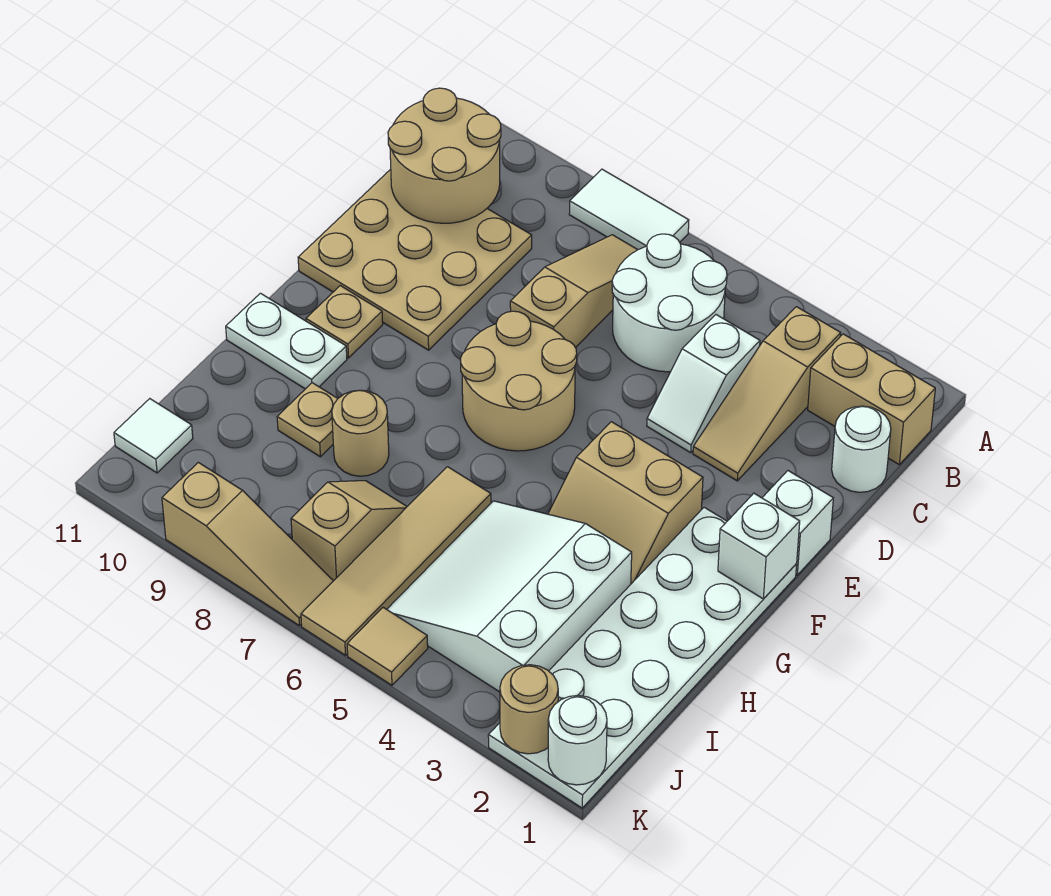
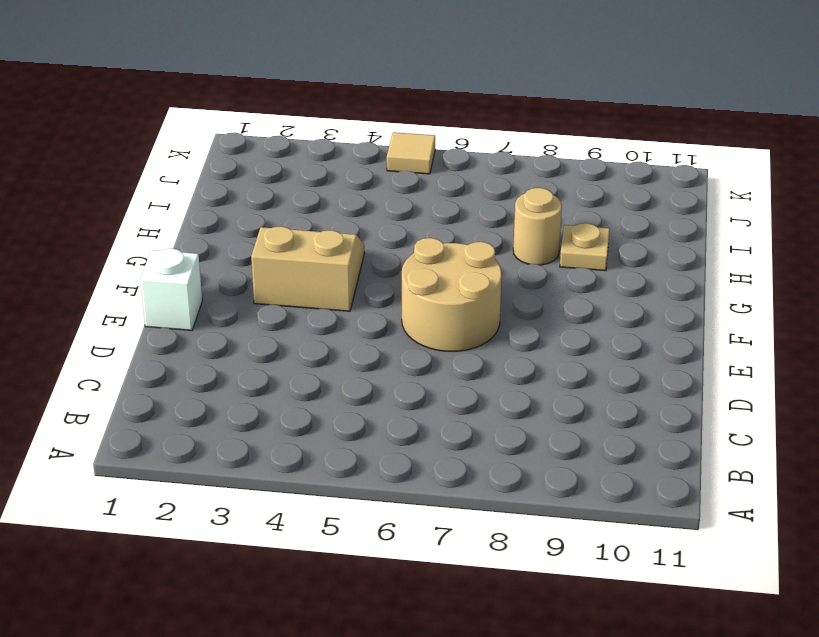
none -> white tile A7:A8 level 1
none -> tan brick B1:B2 level 1
none -> tan slope B3:D3 level 1 top B

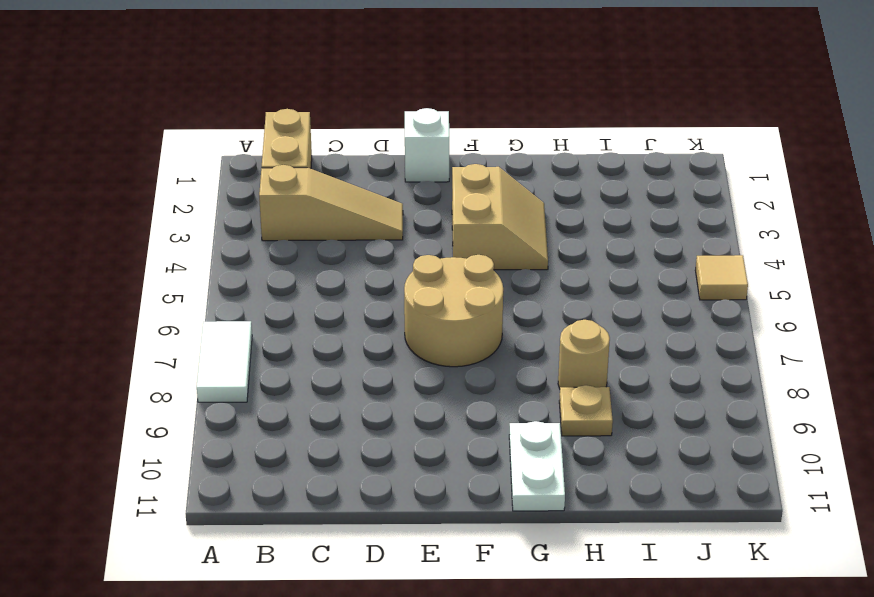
none -> white round brick B5:C6 level 1
none -> tan slope B7:D7 level 1 top D
none -> white round brick C1 level 1

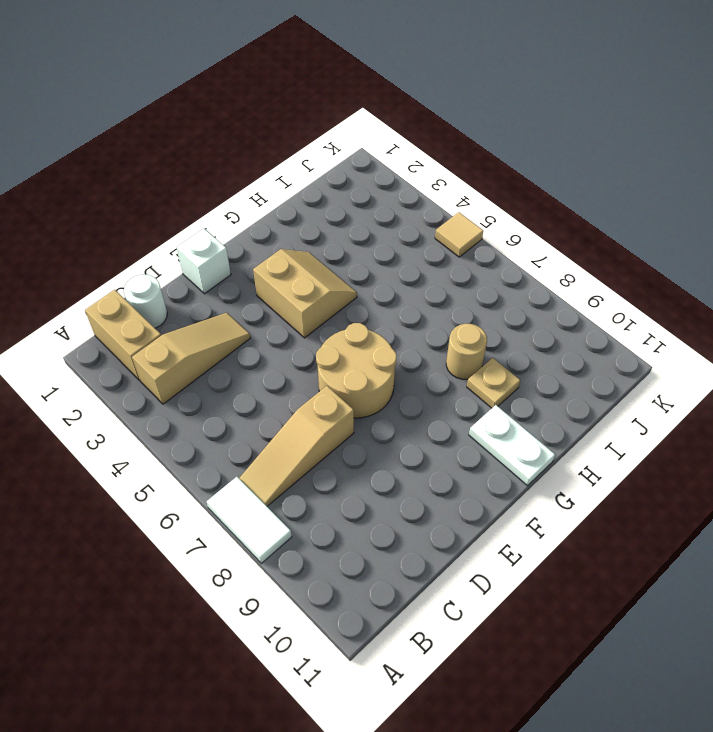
none -> white round brick B5:C6 level 1
none -> white slope C4:D4 level 1 top C
none -> tan plate C9:E11 level 1

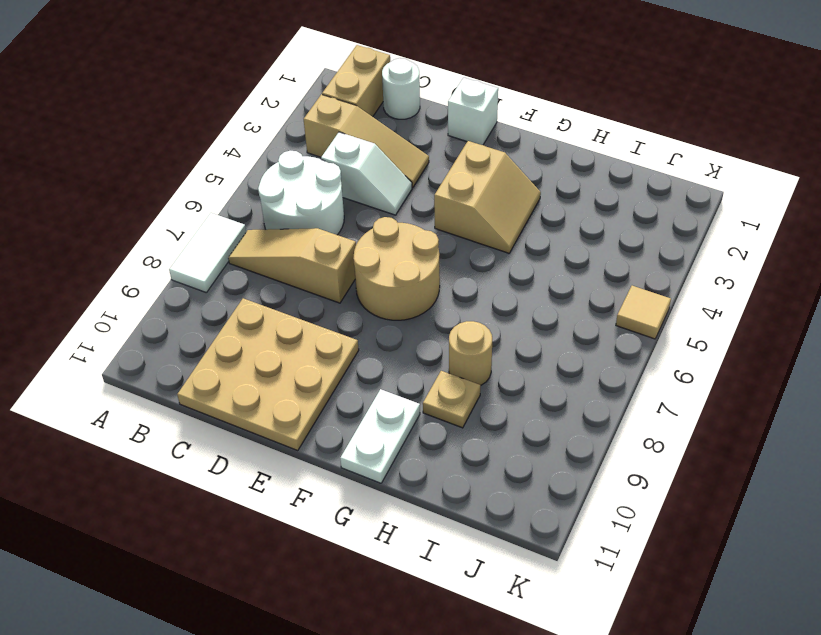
none -> white plate F1:K2 level 1
none -> tan plate F10 level 1
none -> white slope H3:J5 level 1 top 3

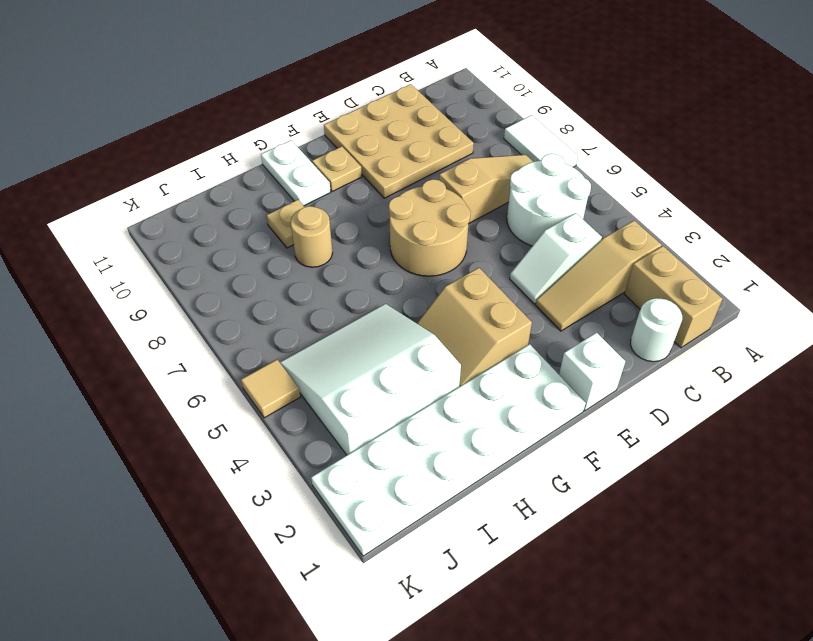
none -> tan tile H6:K6 level 1
none -> tan slope I7:J7 level 1 top J
none -> white tile J11 level 1

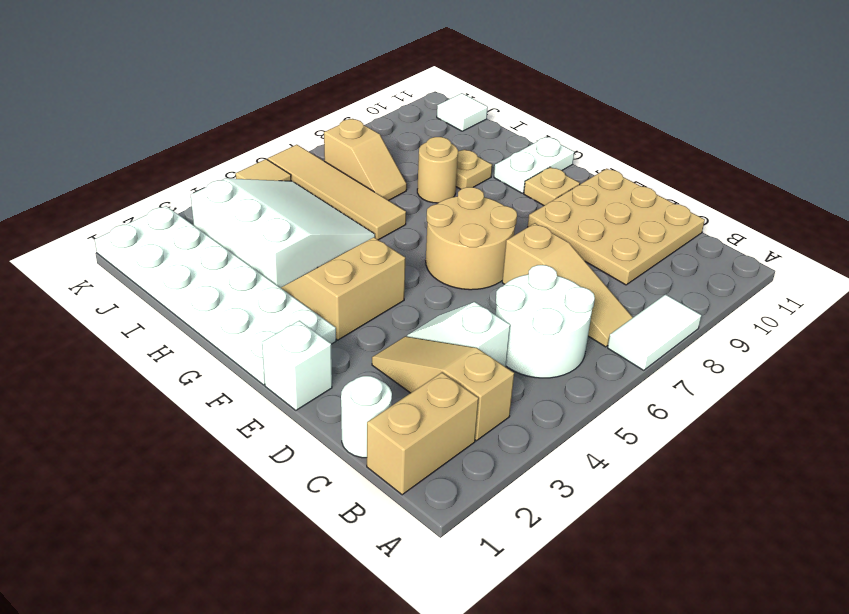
none -> tan slope K7:K9 level 1 top 9
none -> tan round brick B10:C11 level 2
none -> white brick F1 level 2

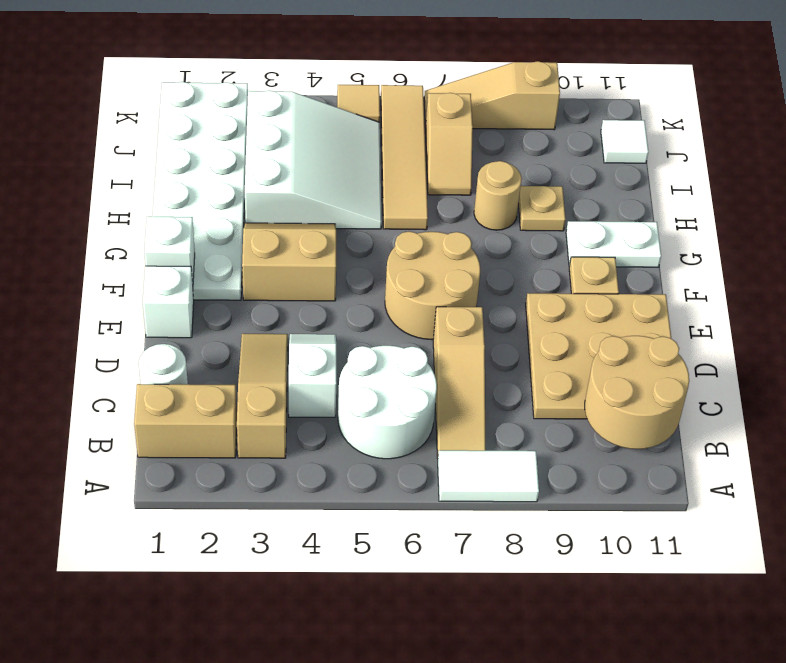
none -> white round brick K1 level 2
none -> tan round brick K2 level 2

